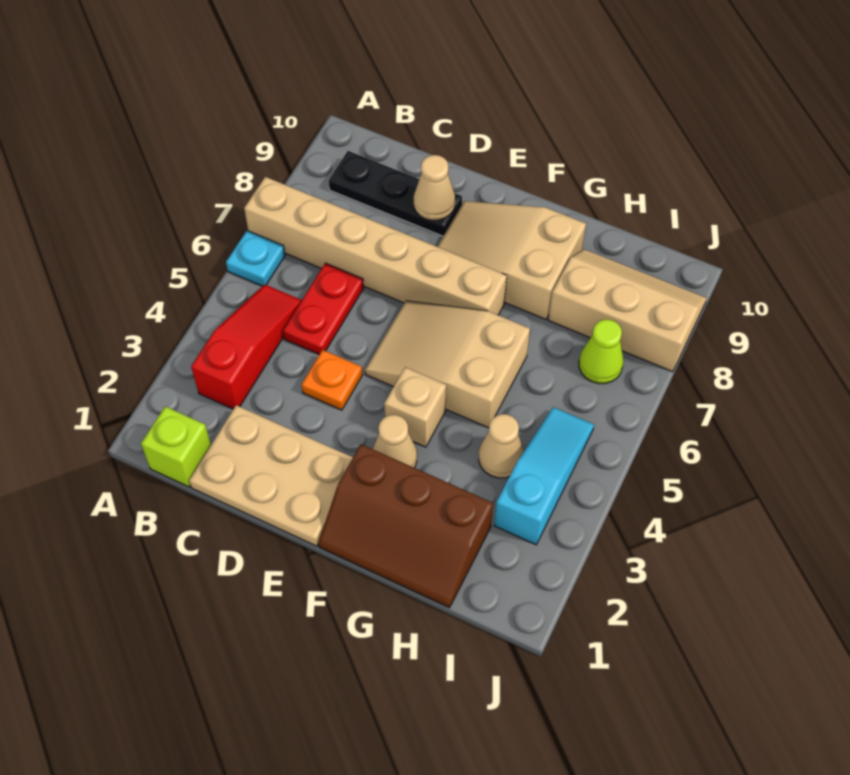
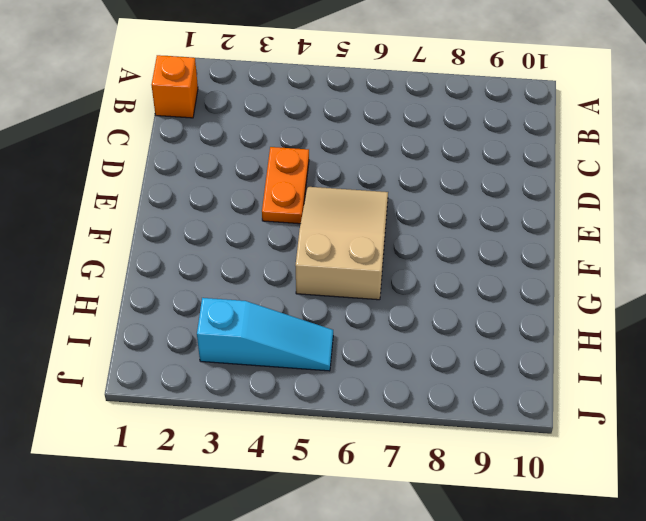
orange brick B1 level 1 -> lime brick B1 level 1
orange plate D4:E4 level 1 -> orange plate D4 level 1
none -> cyan plate A6 level 1
none -> tan brick A7:F7 level 1
none -> red slope B3:B5 level 1 top 3

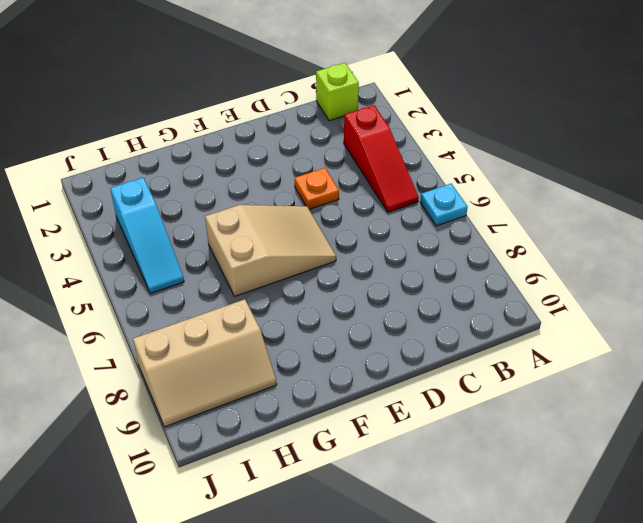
none -> tan brick A7:F7 level 1
none -> black plate B9:D9 level 1
none -> tan plate C1:E2 level 1

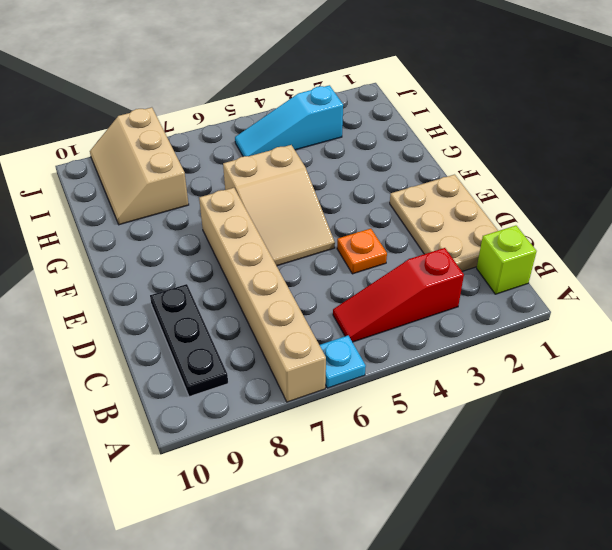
none -> red plate C5:C6 level 1
none -> tan slope E8:G9 level 1 top G
none -> brown slope F1:H2 level 1 top 2

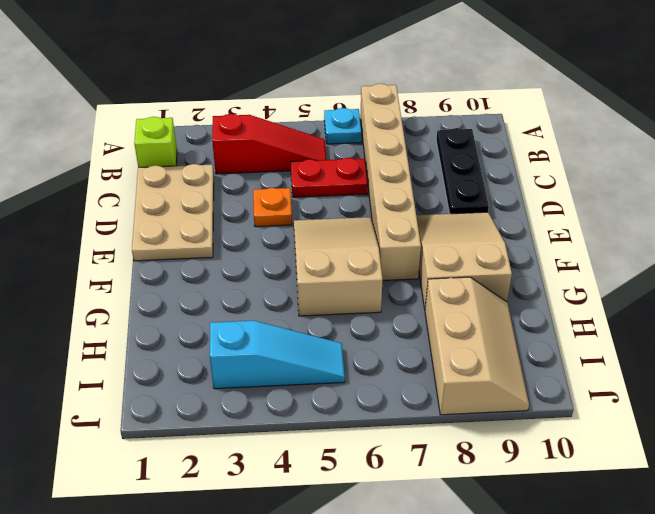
none -> brown slope F1:H2 level 1 top 2
none -> tan cone F3 level 1
none -> tan brick F4 level 1

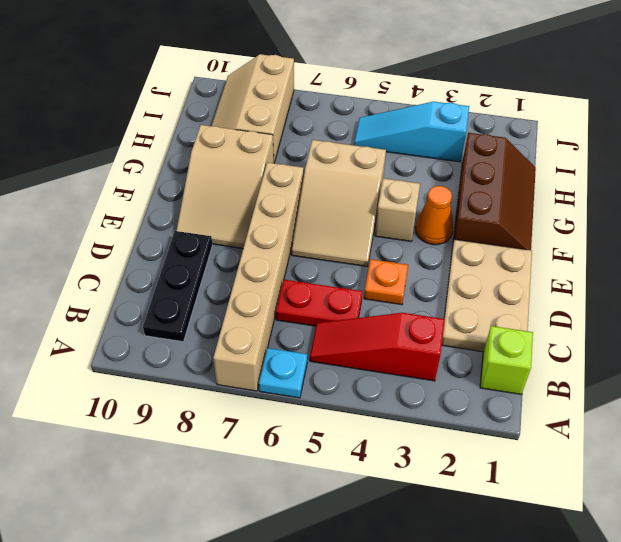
orange cone F3 level 1 -> tan cone F3 level 1
none -> tan cone H4 level 1
none -> lime cone I7 level 1
none -> tan cone D9 level 2

